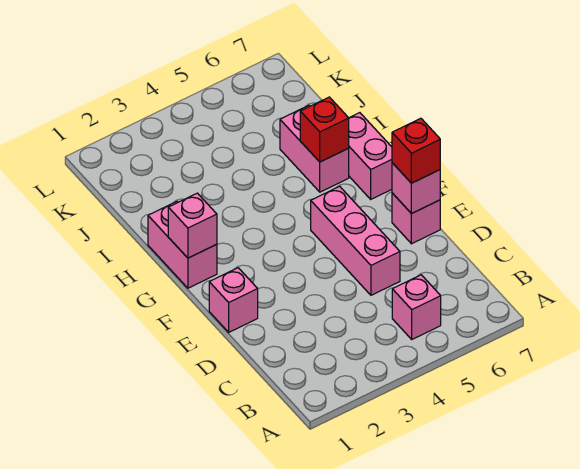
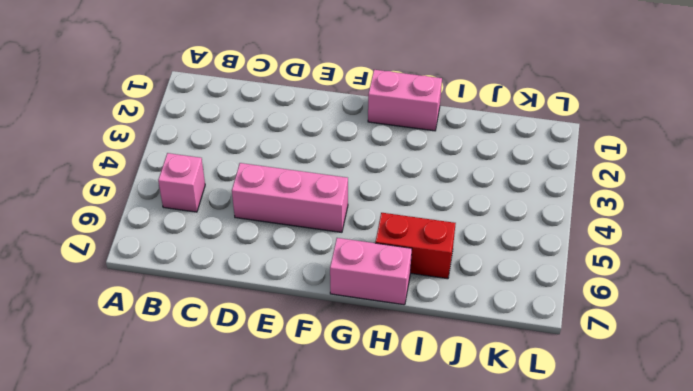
red brick H6:I6 level 1 -> pink brick H6:I6 level 1
none -> pink brick E1 level 1
none -> pink brick E7 level 1

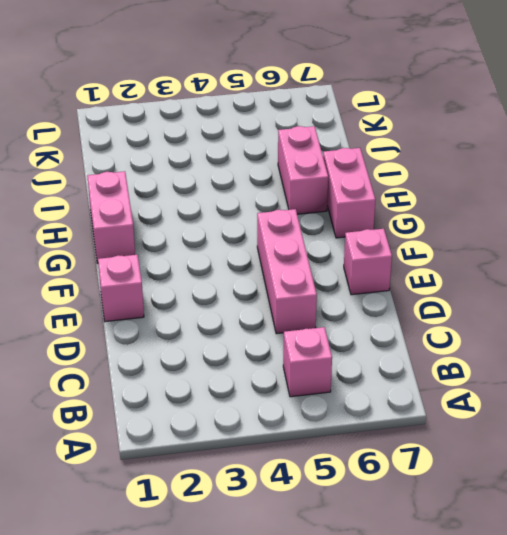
none -> pink brick E7 level 2
none -> pink brick G1 level 2

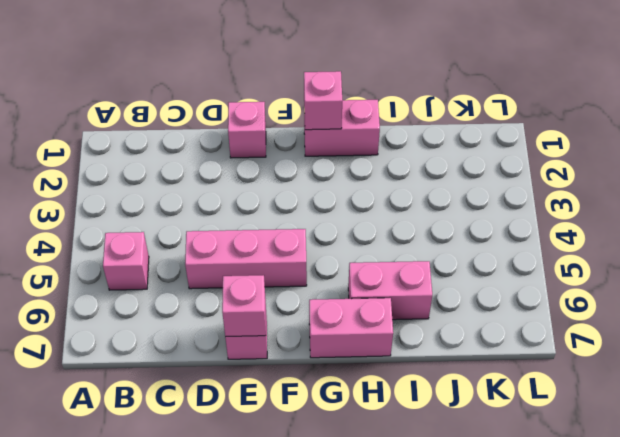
none -> red brick H6 level 2
none -> red brick E7 level 3

